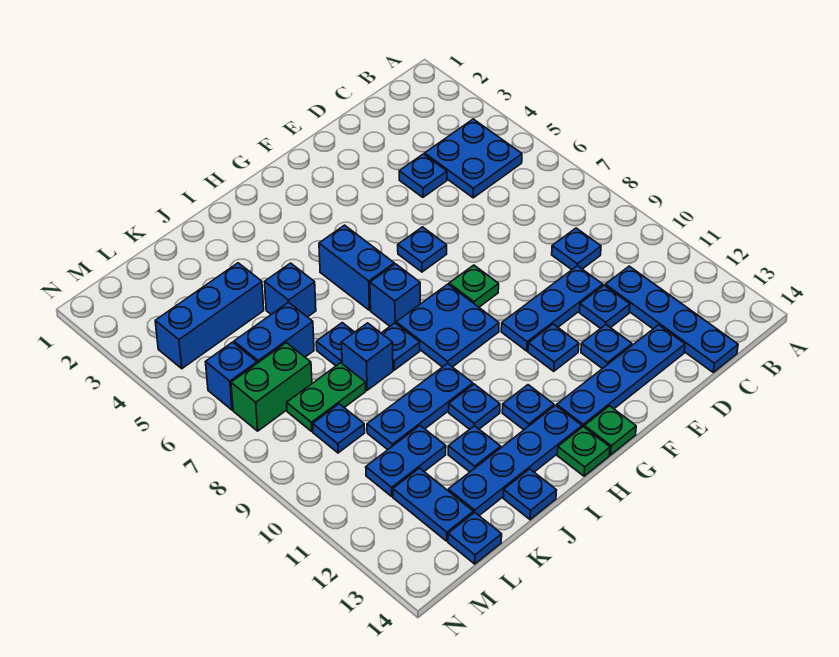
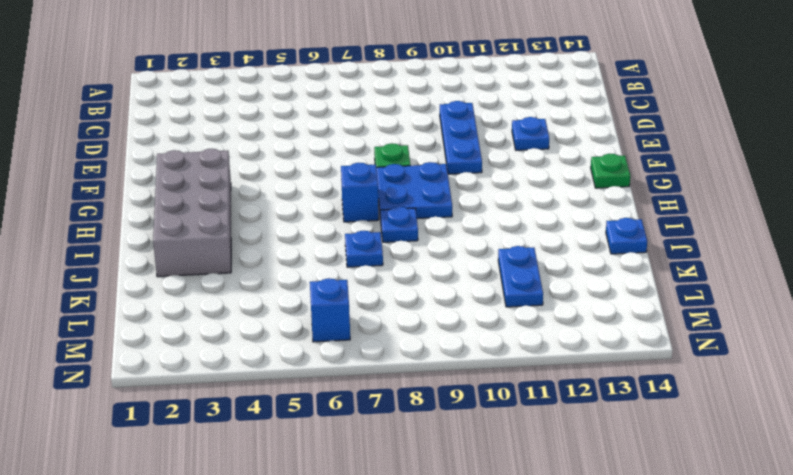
grey brick G2:J3 level 1 -> none
none -> blue plate B4:C5 level 1
none -> blue plate C9 level 1
none -> blue plate C11:C14 level 1
none -> blue plate D4 level 1

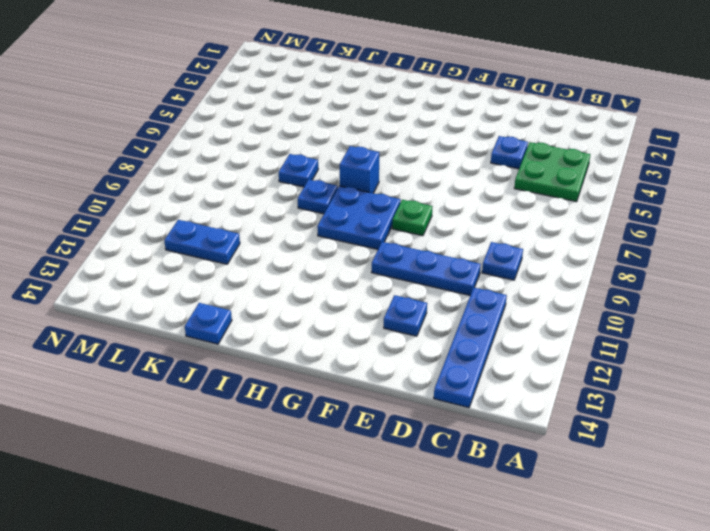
green plate B4:C5 level 1 -> blue plate B4:C5 level 1
none -> blue plate D11 level 1
none -> blue plate D13:G13 level 1
none -> blue plate F6 level 1
none -> blue plate F11 level 1

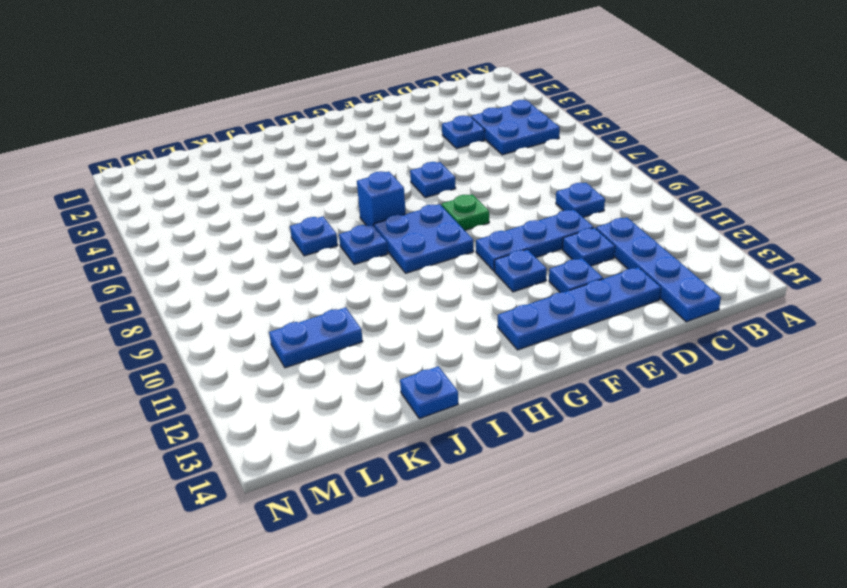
none -> green plate G14 level 1
none -> blue brick H5:H6 level 1
none -> blue plate H12 level 1
none -> blue plate H13:K13 level 1

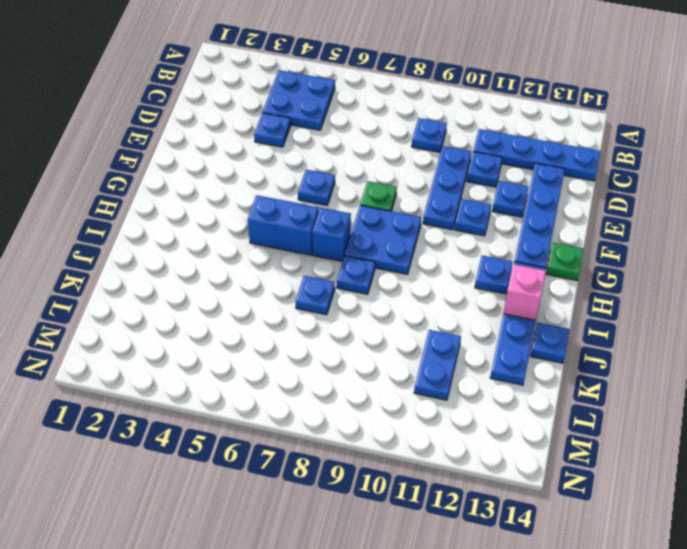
pink brick I13 level 2 -> none
none -> green plate H14 level 1
none -> blue plate I10:K10 level 1
none -> blue plate I11 level 1
none -> blue brick J5 level 1

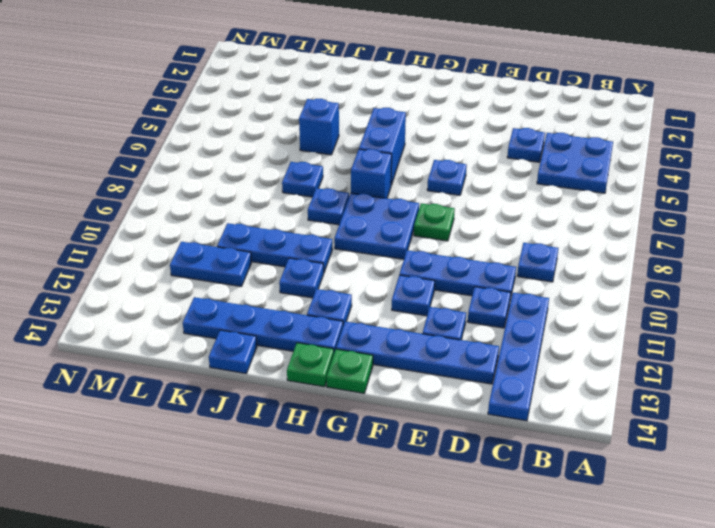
none -> blue brick J8 level 1
none -> blue plate J12 level 1
none -> blue brick K4:M4 level 1
none -> blue brick K6:L6 level 1

